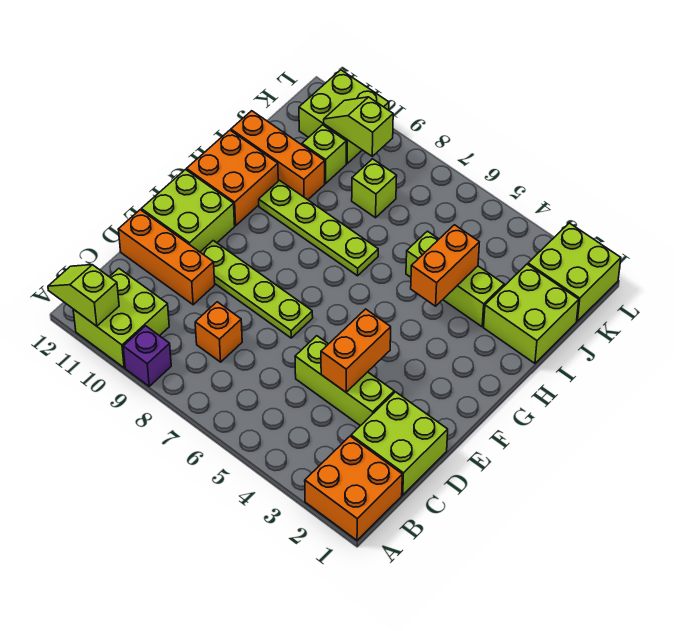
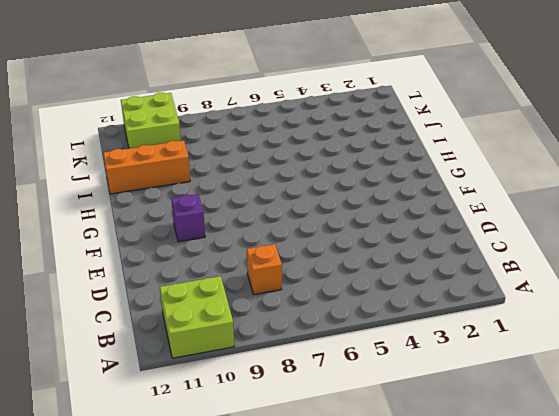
purple brick F10 level 1 -> purple brick A9 level 1
none -> orange brick A1:B2 level 1
none -> lime brick C1:D2 level 1
none -> lime brick D3:D5 level 1

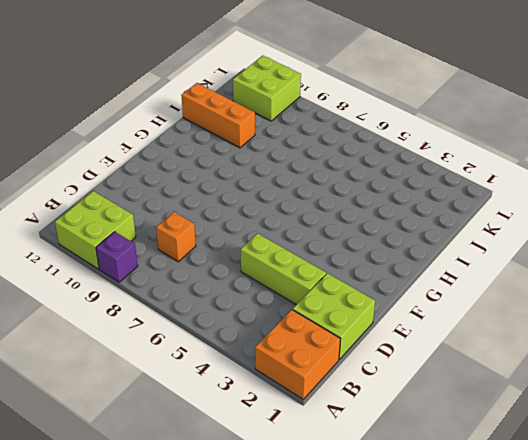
none -> orange brick D10:D12 level 1
none -> lime plate E7:E10 level 1
none -> lime brick E11:F12 level 1

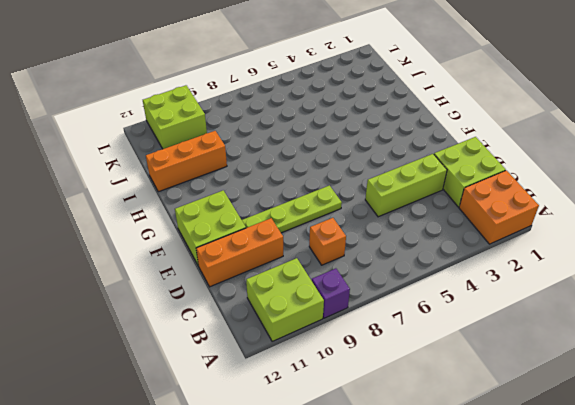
none -> orange brick G11:H12 level 1
none -> lime plate H7:H10 level 1
none -> lime brick I1:J2 level 1

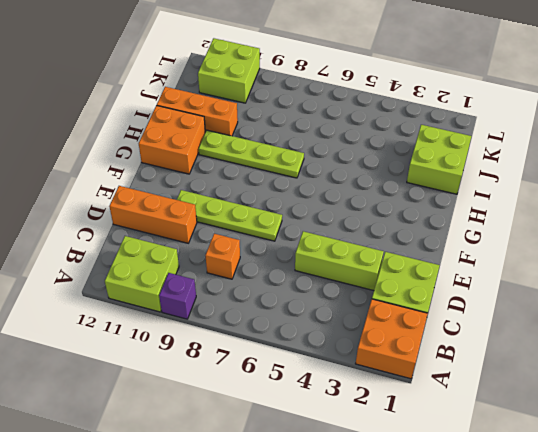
none -> lime brick E11:F12 level 1
none -> lime brick I3:I5 level 1
none -> lime brick J8 level 1

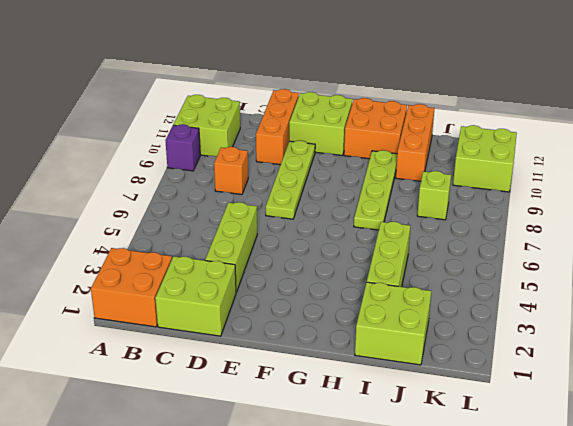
none -> lime brick J10 level 1
none -> lime brick K1:L2 level 1
none -> lime slope A11:A12 level 2 top 11

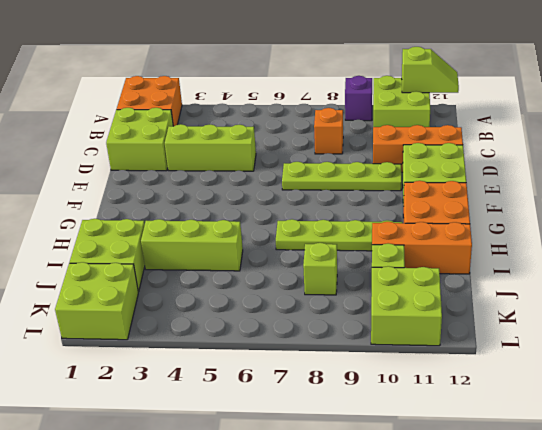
none -> orange brick D4:E4 level 2
none -> orange brick H4:I4 level 2
none -> lime slope K9:K10 level 2 top 9

